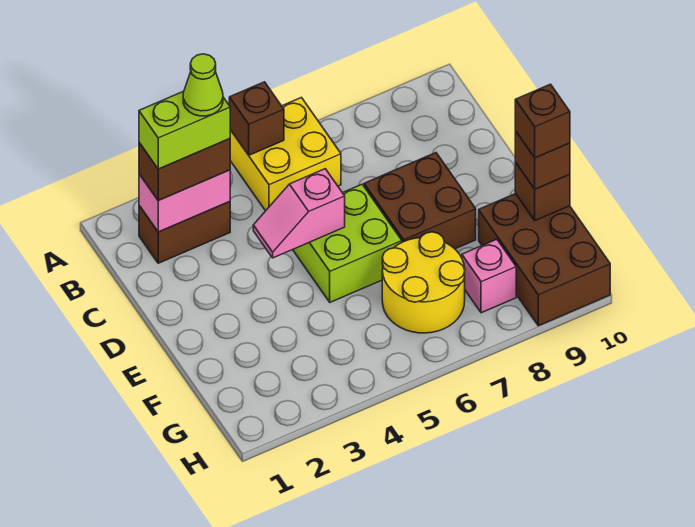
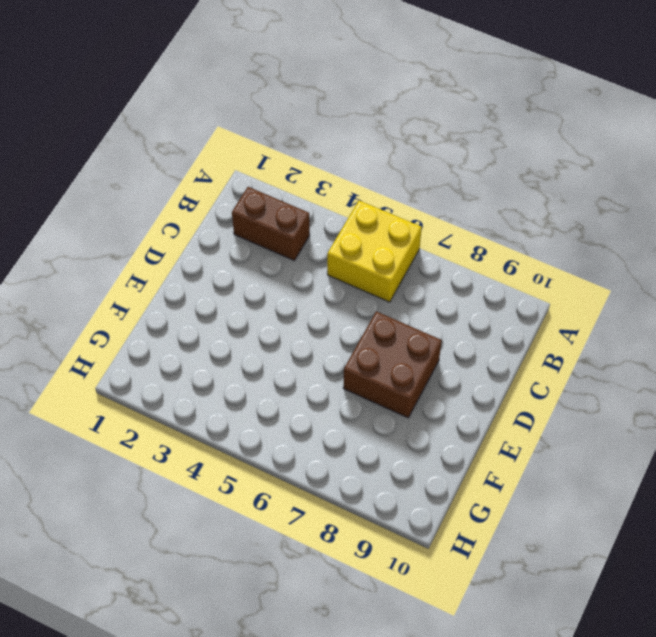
none -> lime brick D5:E6 level 1
none -> yellow round brick F6:G7 level 1
none -> brown brick F9:H10 level 1

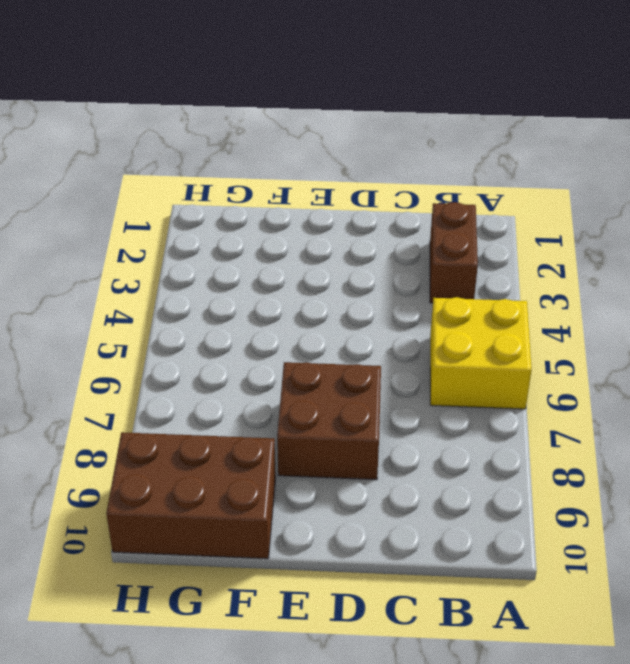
none -> lime brick D5:E6 level 1
none -> yellow round brick F6:G7 level 1
none -> pink brick G8 level 1

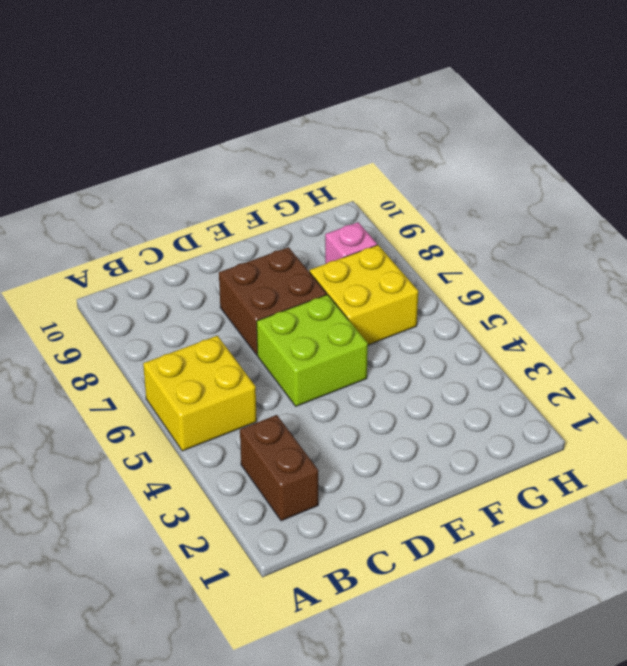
yellow brick F6:G7 level 1 -> yellow round brick F6:G7 level 1
none -> brown brick F9:H10 level 1
none -> brown brick A5 level 2
none -> pink brick B2:B3 level 2

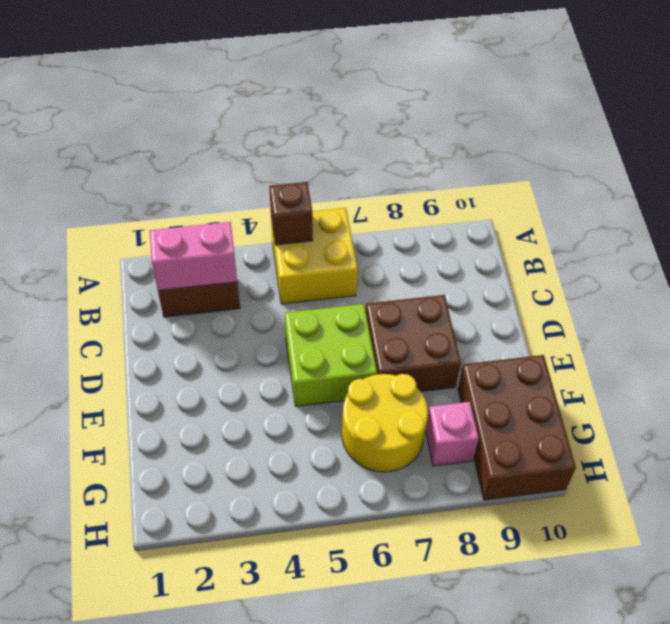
none -> pink slope D4:D5 level 2 top 5
none -> brown brick F10 level 2
none -> brown brick B2:B3 level 3

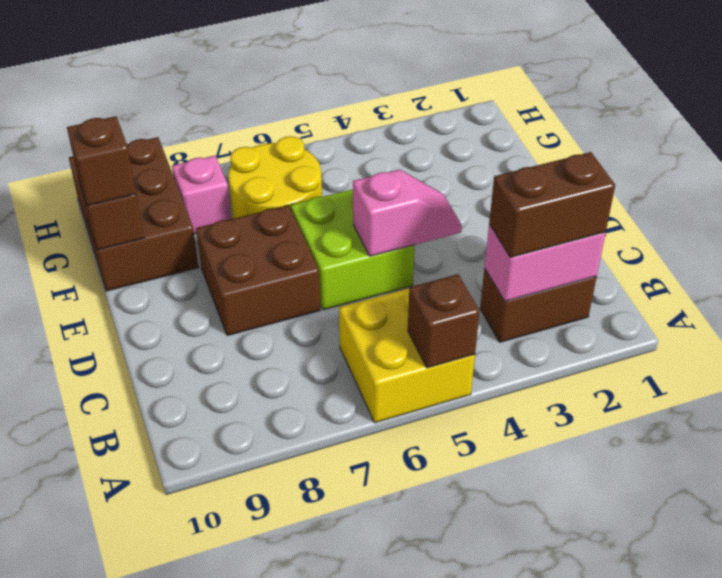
none -> lime brick B2:B3 level 4
none -> brown brick F10 level 4
none -> lime cone B3 level 5

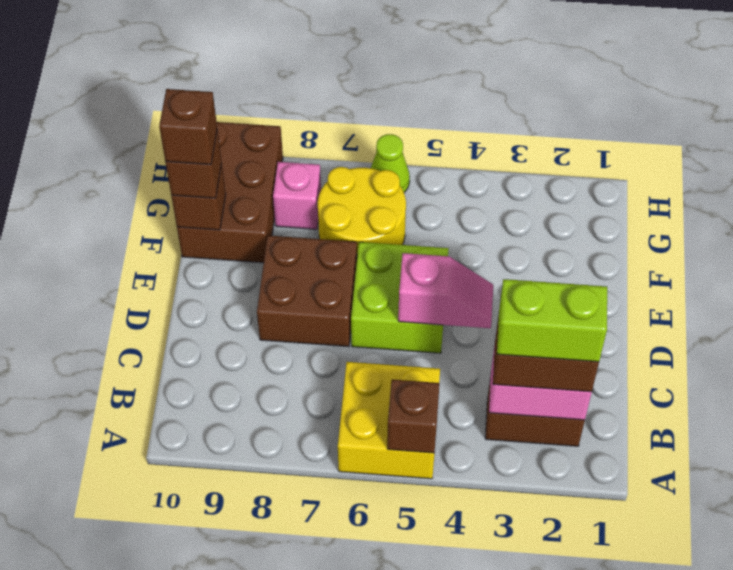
lime cone H6 level 1 -> lime cone B3 level 5

